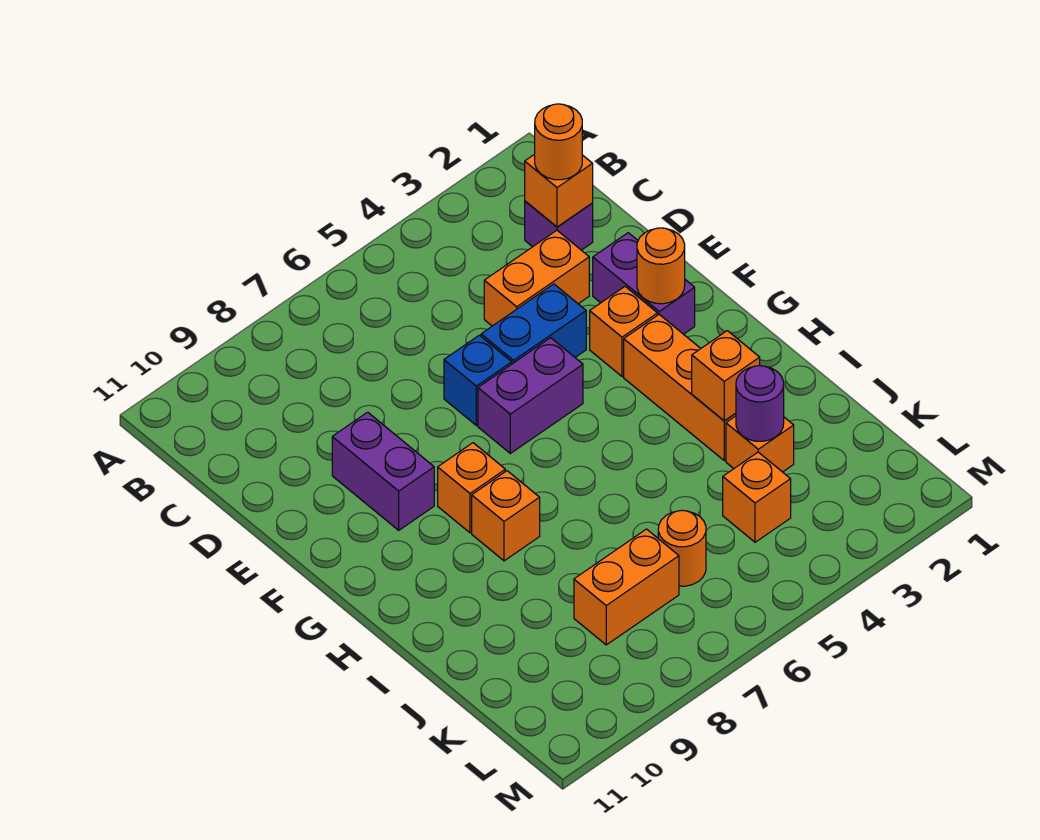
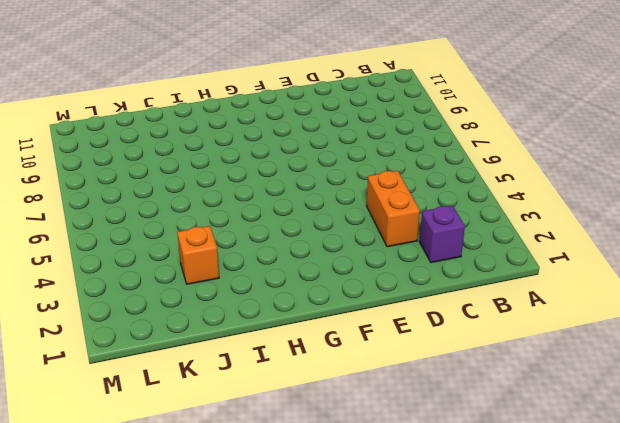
none -> purple brick E2:F2 level 1
none -> blue brick E4:E5 level 1
none -> blue brick E6 level 1

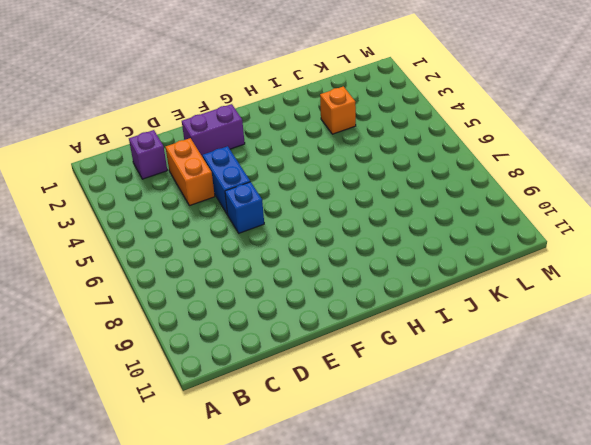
none -> purple brick E9:F9 level 1
none -> orange brick F3 level 1
none -> purple brick F5:F6 level 1

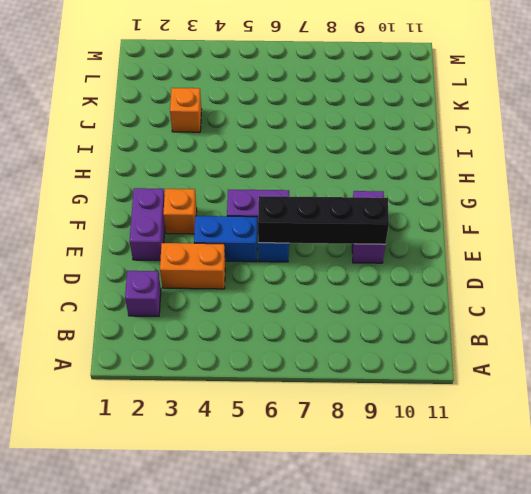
black brick E6:E9 level 2 -> none
none -> orange brick G3:I3 level 1
none -> orange brick G8 level 1
none -> orange brick H8 level 1

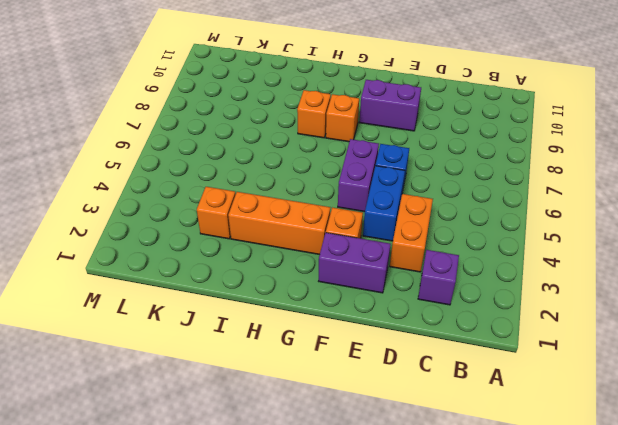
none -> orange brick K4 level 1
none -> orange round brick K6 level 1
none -> orange brick K7:K8 level 1

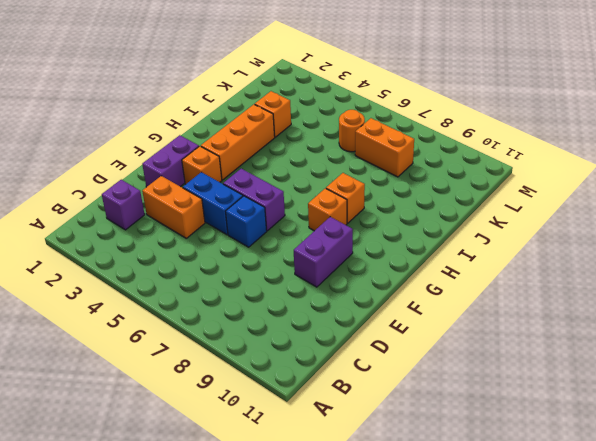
none -> orange brick K4 level 1
none -> orange brick C2 level 2
none -> orange round brick F2 level 2

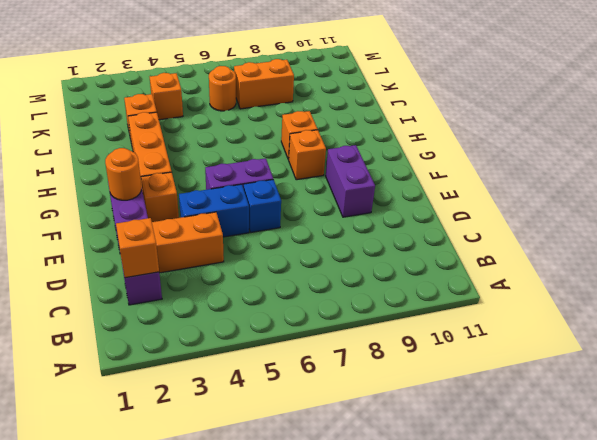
none -> orange brick I3 level 2
none -> purple round brick J3 level 2
none -> orange round brick C2 level 3

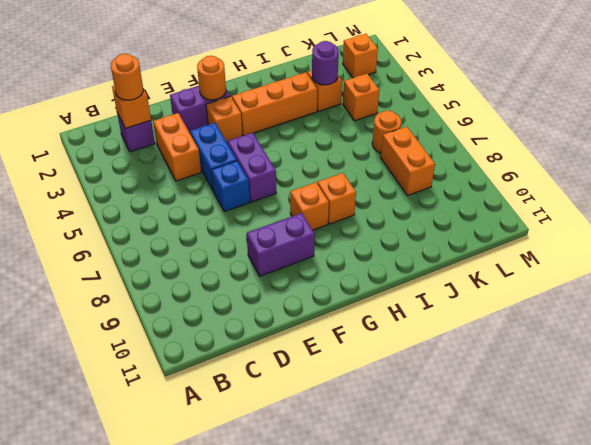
orange brick L2 level 1 -> orange brick I3 level 2

